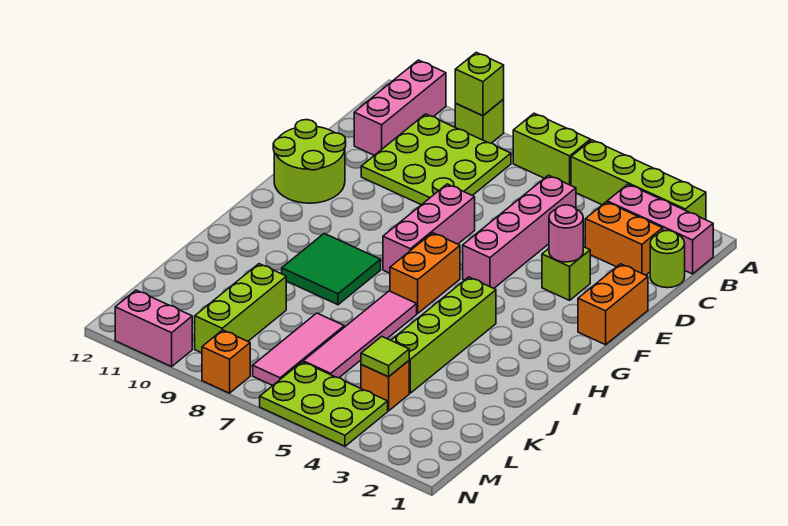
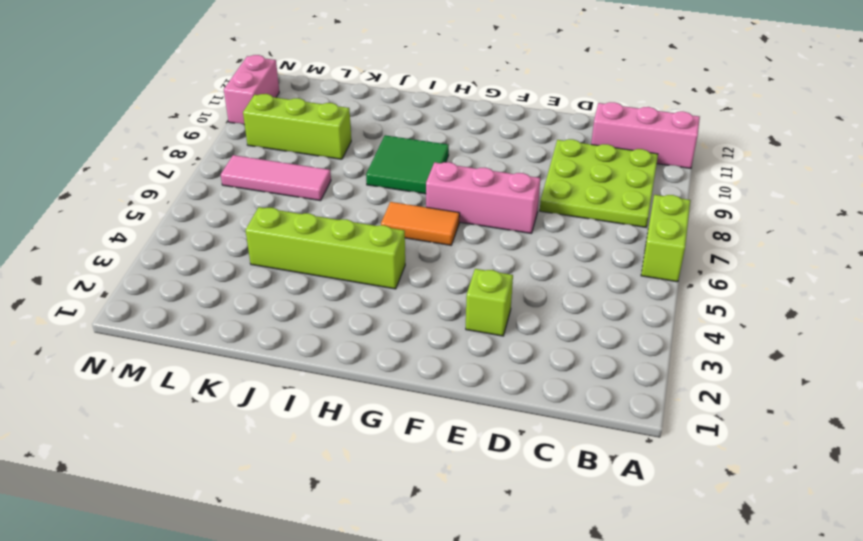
orange tile G6:H6 level 1 -> orange brick G6:H6 level 1
none -> lime brick A2:A5 level 1
none -> lime brick A9 level 1
none -> pink brick B1:B3 level 1

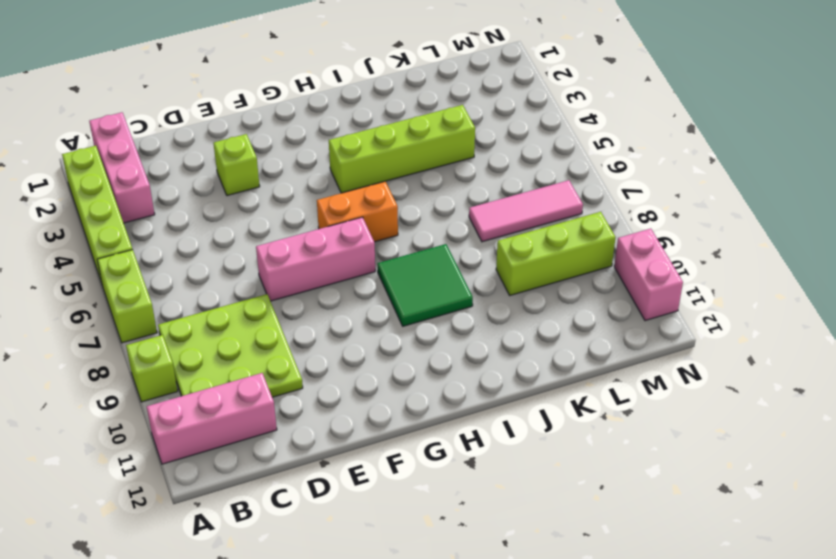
none -> lime round brick C1 level 1
none -> orange brick C2:C3 level 1
none -> pink brick C5:F5 level 1

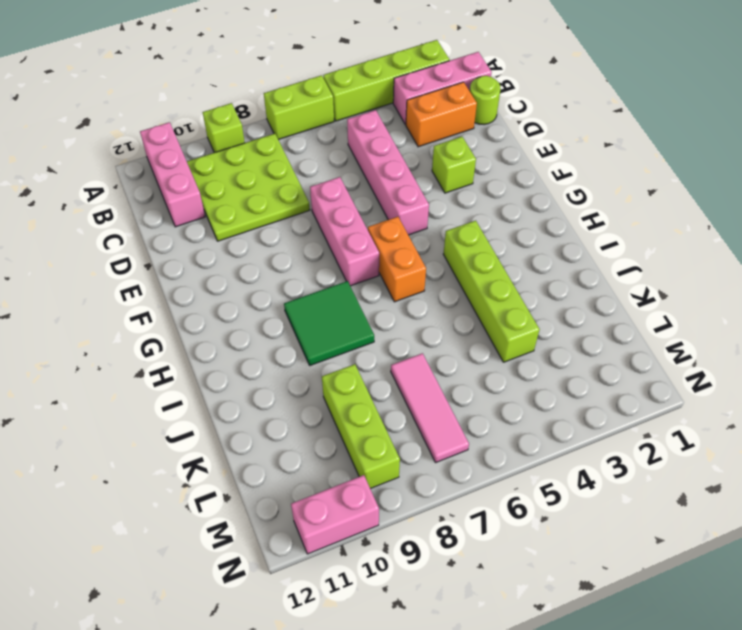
none -> orange brick E1:F1 level 1
none -> lime round brick E11:F12 level 1
none -> pink tile I6:L6 level 1

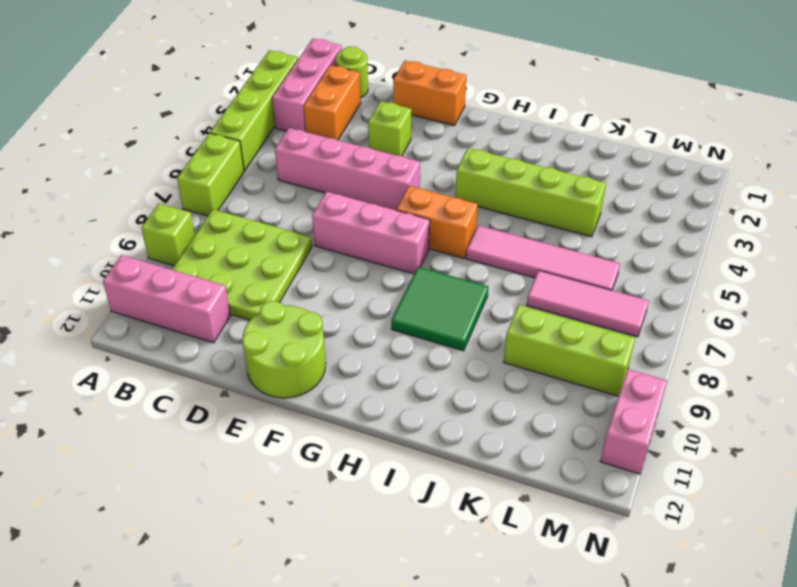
none -> orange brick L4 level 1
none -> lime plate M4:N6 level 1
none -> orange brick N8 level 1

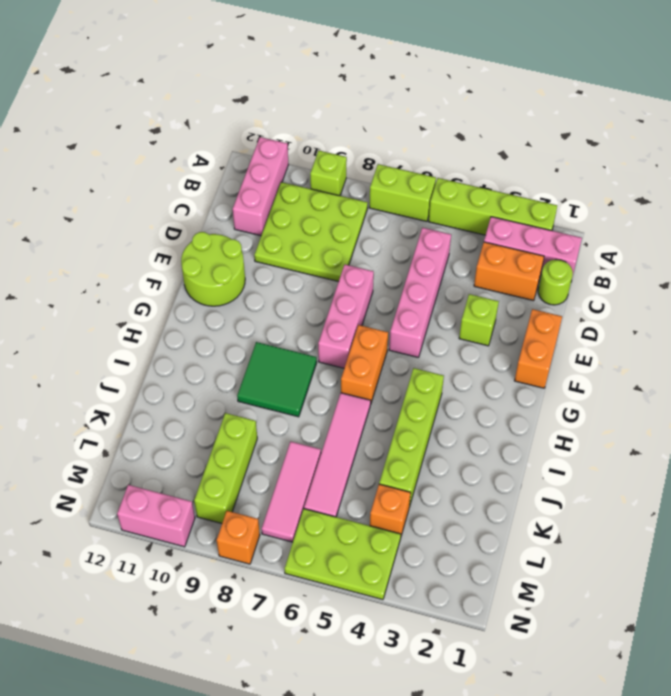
none -> lime brick A9 level 2
none -> pink round brick E3 level 2
none -> lime tile L4 level 2

